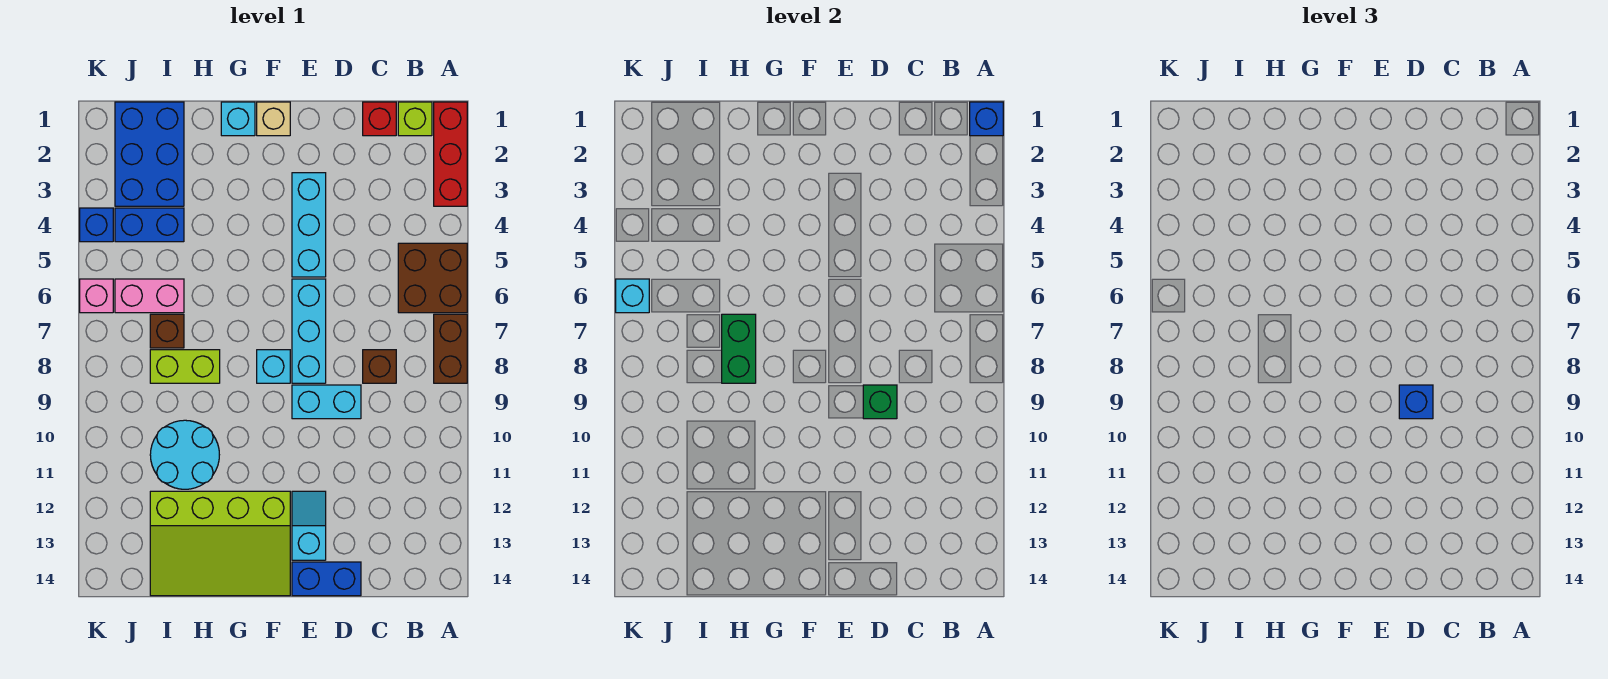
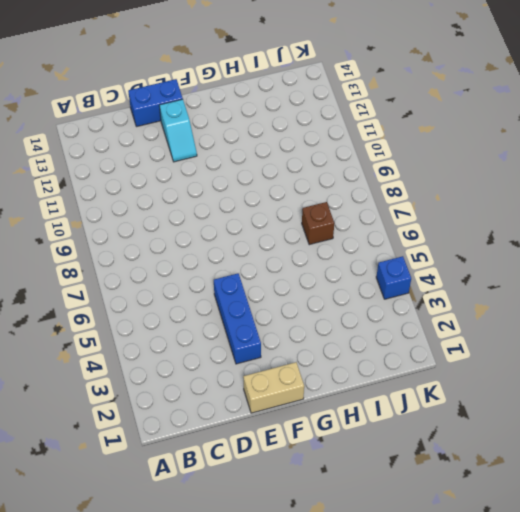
tan brick E1:F1 level 1 -> tan brick F1 level 1
blue brick E3:E5 level 1 -> cyan brick E3:E5 level 1
none -> red brick A1:A3 level 1
none -> brown brick A5:B6 level 1
none -> brown brick A7:A8 level 1

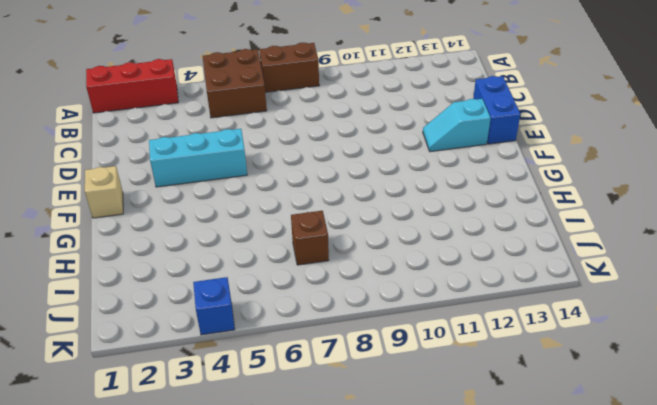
none -> lime brick B1 level 1
none -> red brick C1 level 1
none -> brown brick C8 level 1

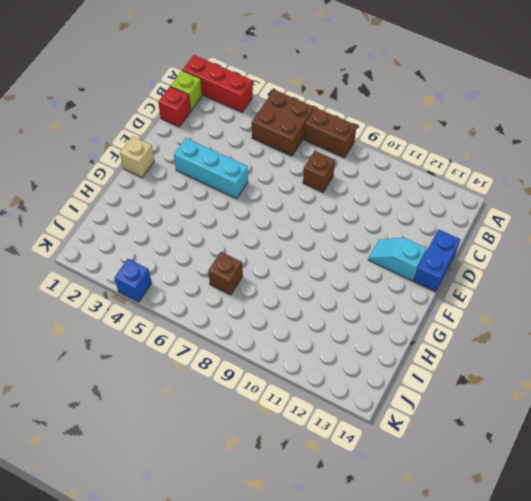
none -> cyan brick D9:E9 level 1
none -> cyan brick E6:E8 level 1
none -> cyan brick F8 level 1

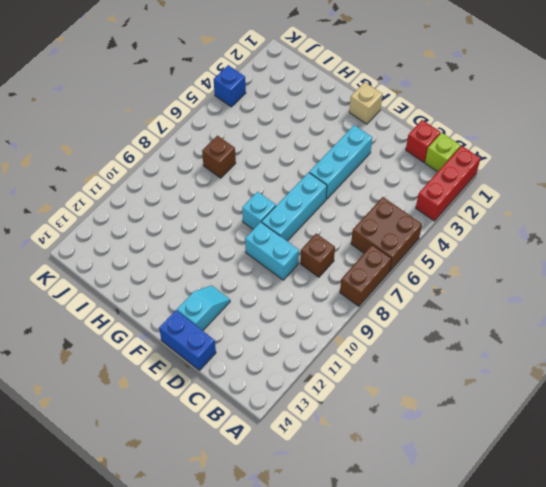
none -> lime slope F12:I14 level 1 top 12
none -> cyan brick G1 level 1
none -> lime brick H8:I8 level 1

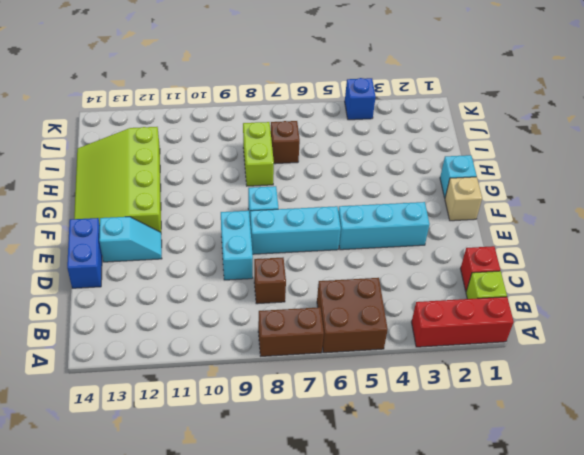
none -> cyan round brick H10:I11 level 1
none -> blue brick I1:J3 level 1
none -> blue brick I4:J4 level 1

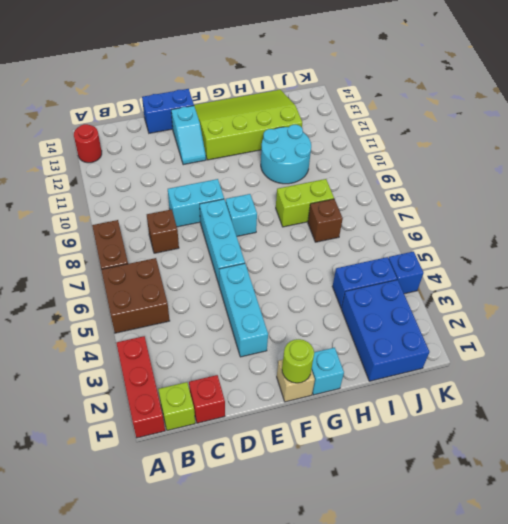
red round brick A13 level 1 -> none
lime round brick F1 level 2 -> none
none -> pink brick I6:J6 level 1
none -> pink brick K6 level 1
none -> blue brick A1 level 2

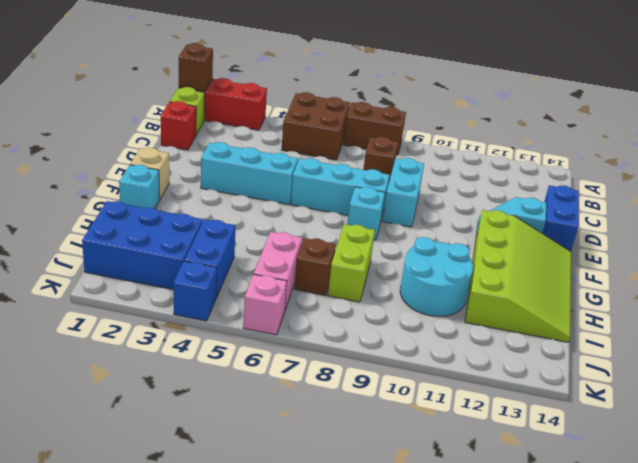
brown brick A1 level 2 -> blue brick A1 level 2
none -> green brick D9 level 2
none -> green brick H7:H8 level 2
none -> cyan brick K6 level 2

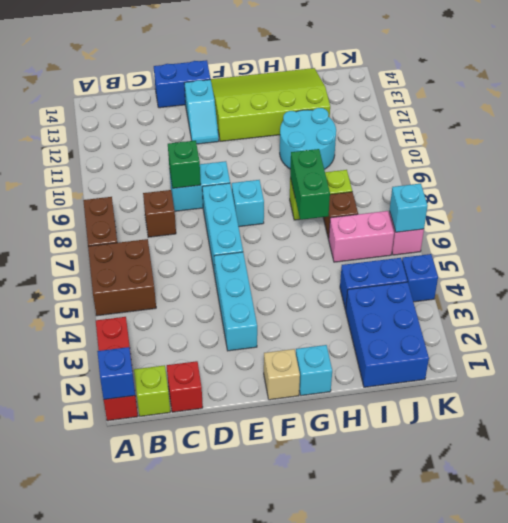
none -> blue brick D9 level 3

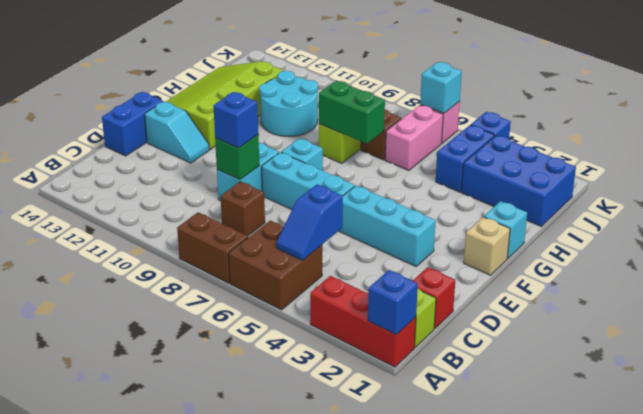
blue slope B5:C5 level 2 top C -> none

